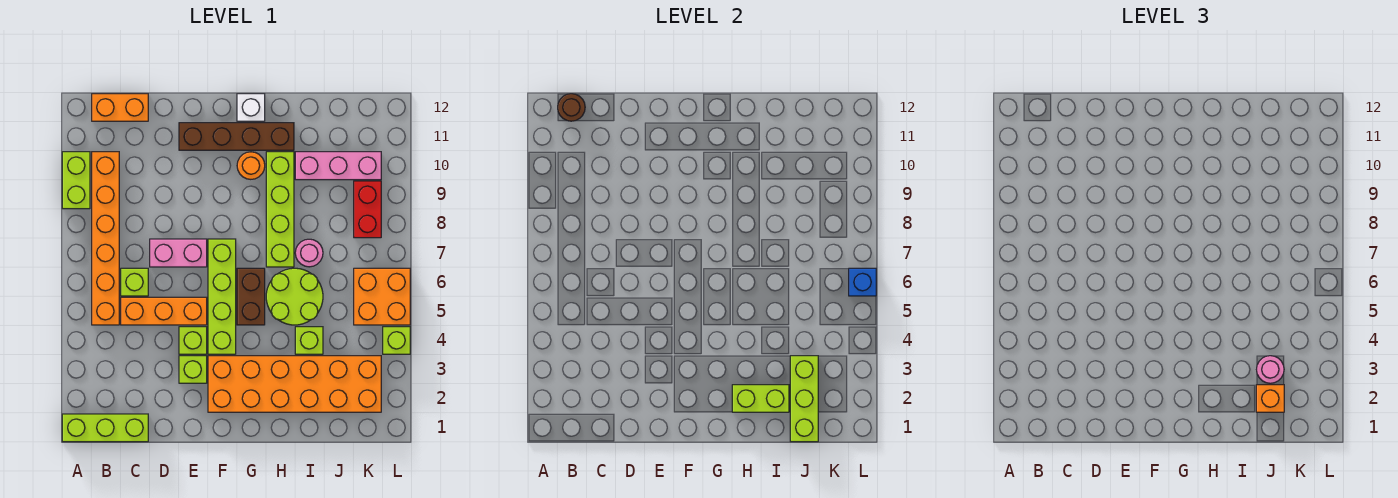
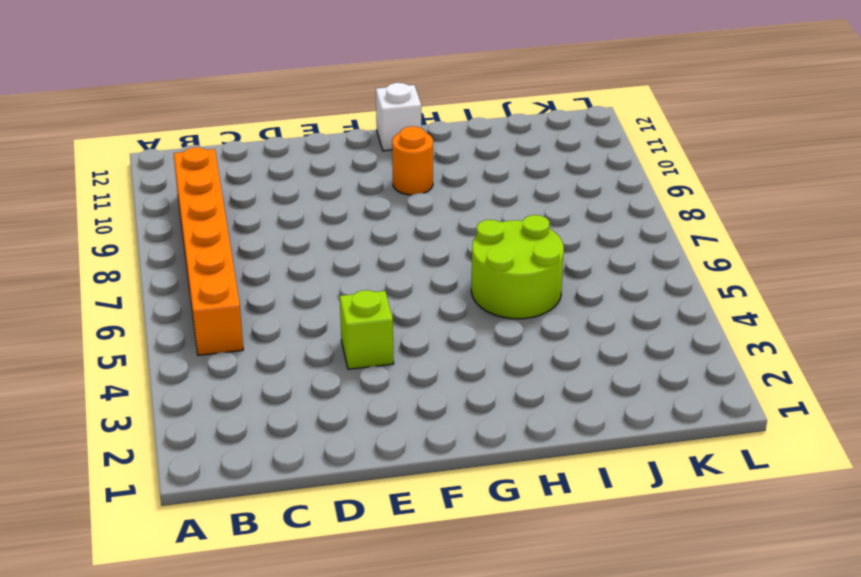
none -> lime brick A1:C1 level 1
none -> lime brick A9:A10 level 1
none -> orange brick B12:C12 level 1

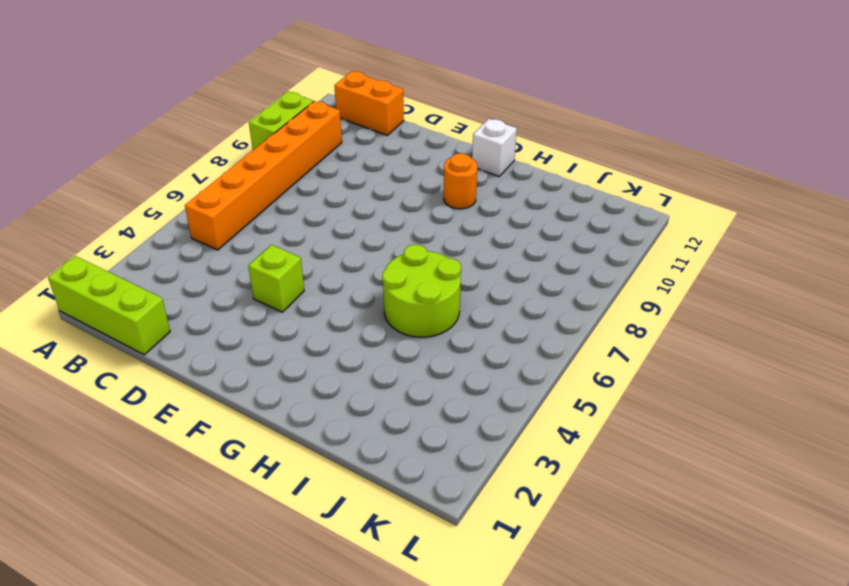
none -> orange brick C5:E5 level 1
none -> lime brick C6 level 1
none -> pink brick D7:E7 level 1

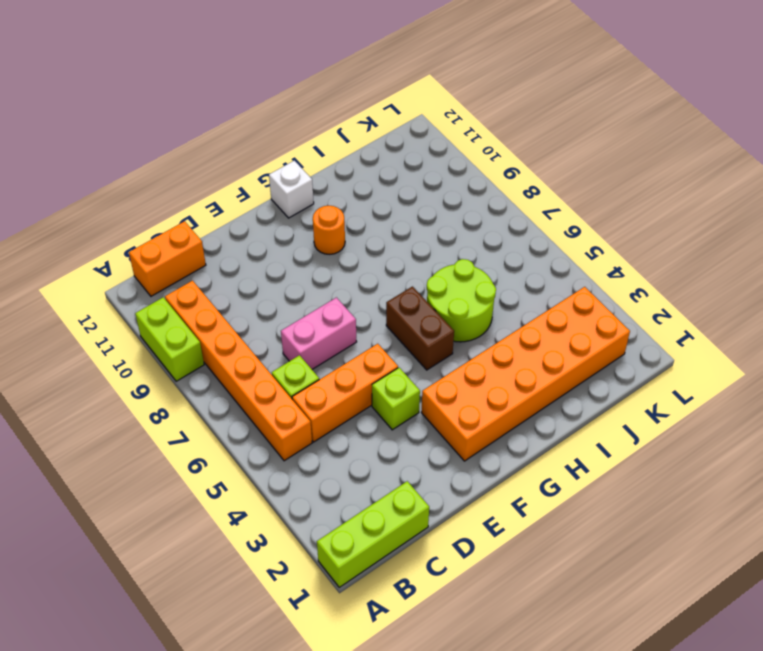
none -> lime brick E3 level 1
none -> brown brick E11:H11 level 1
none -> lime brick F4:F7 level 1

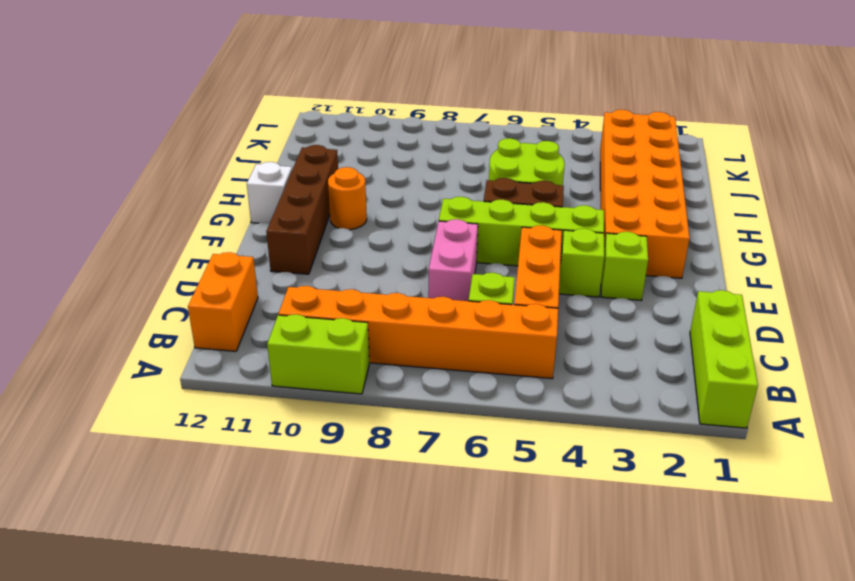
none -> lime brick H7:H10 level 1
none -> lime brick I4 level 1
none -> pink round brick I7 level 1

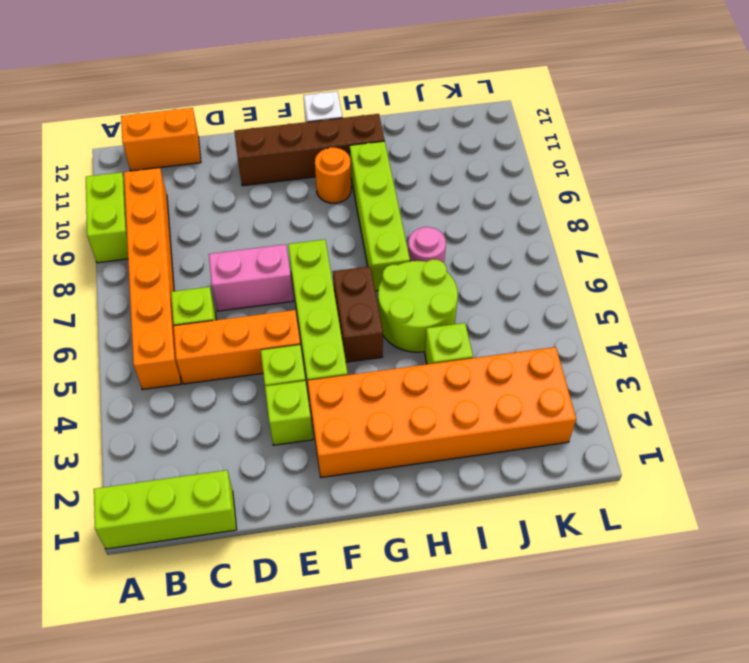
none -> pink brick I10:K10 level 1
none -> orange brick K5:L6 level 1
none -> red brick K8:K9 level 1

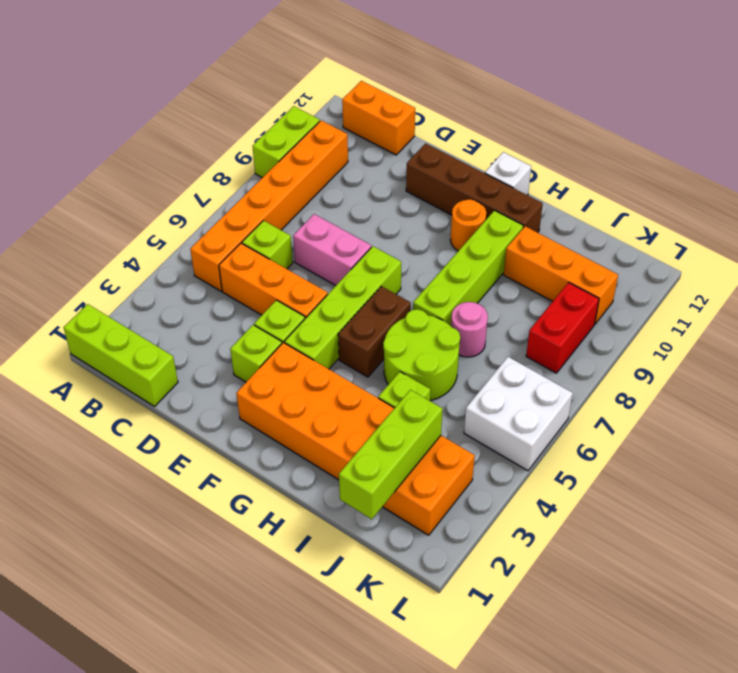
orange brick I10:K10 level 1 -> pink brick I10:K10 level 1
white brick K5:L6 level 1 -> orange brick K5:L6 level 1
none -> lime brick L4 level 1
none -> brown round brick B12 level 2
none -> lime brick H2:I2 level 2

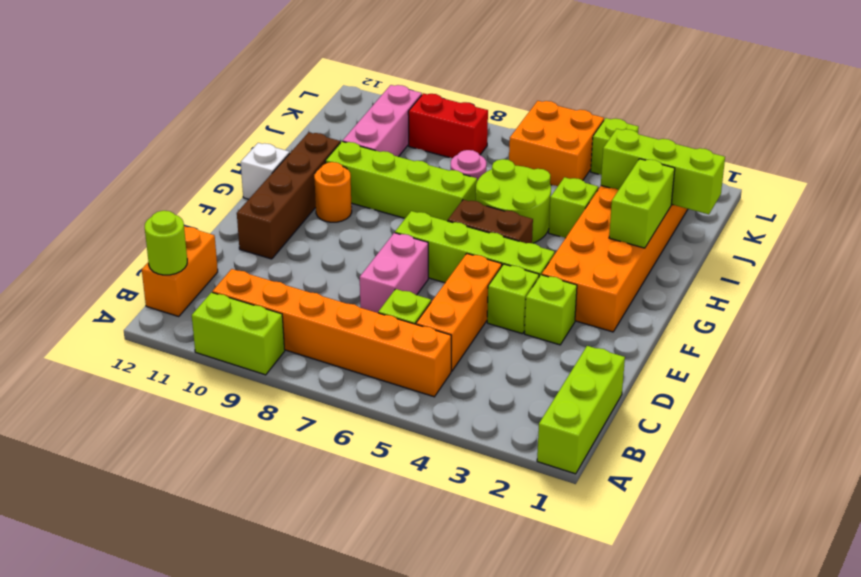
lime round brick B12 level 2 -> brown round brick B12 level 2
none -> blue brick L6 level 2
none -> orange brick J2 level 3
none -> pink round brick J3 level 3

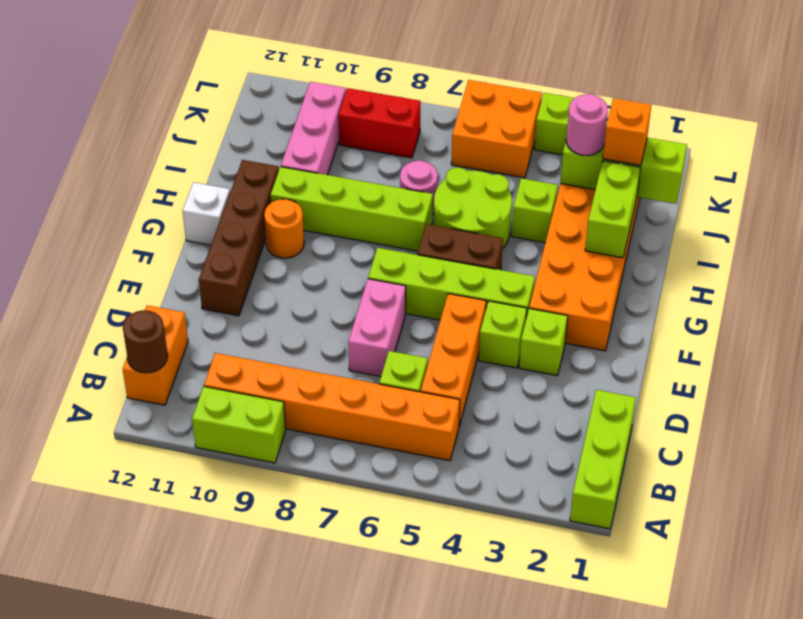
none -> blue brick L6 level 2

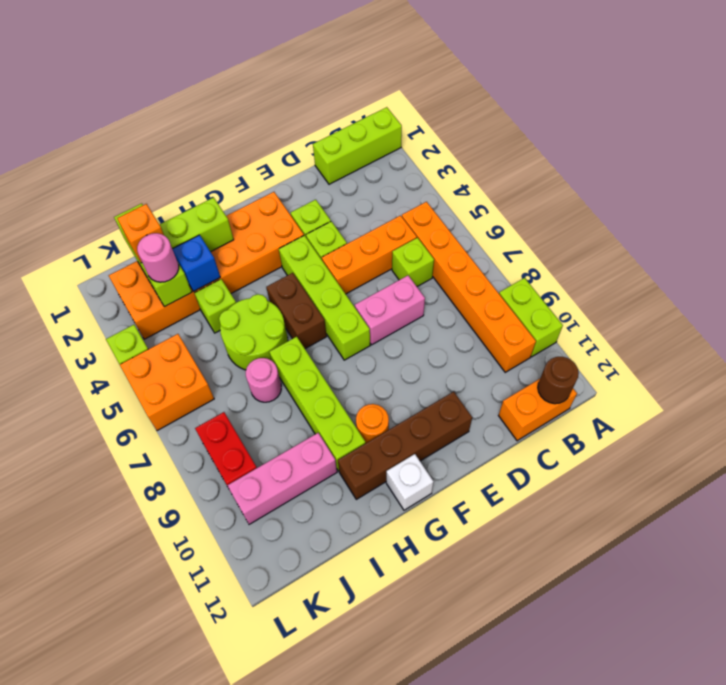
blue brick I3 level 2 -> blue brick L6 level 2

